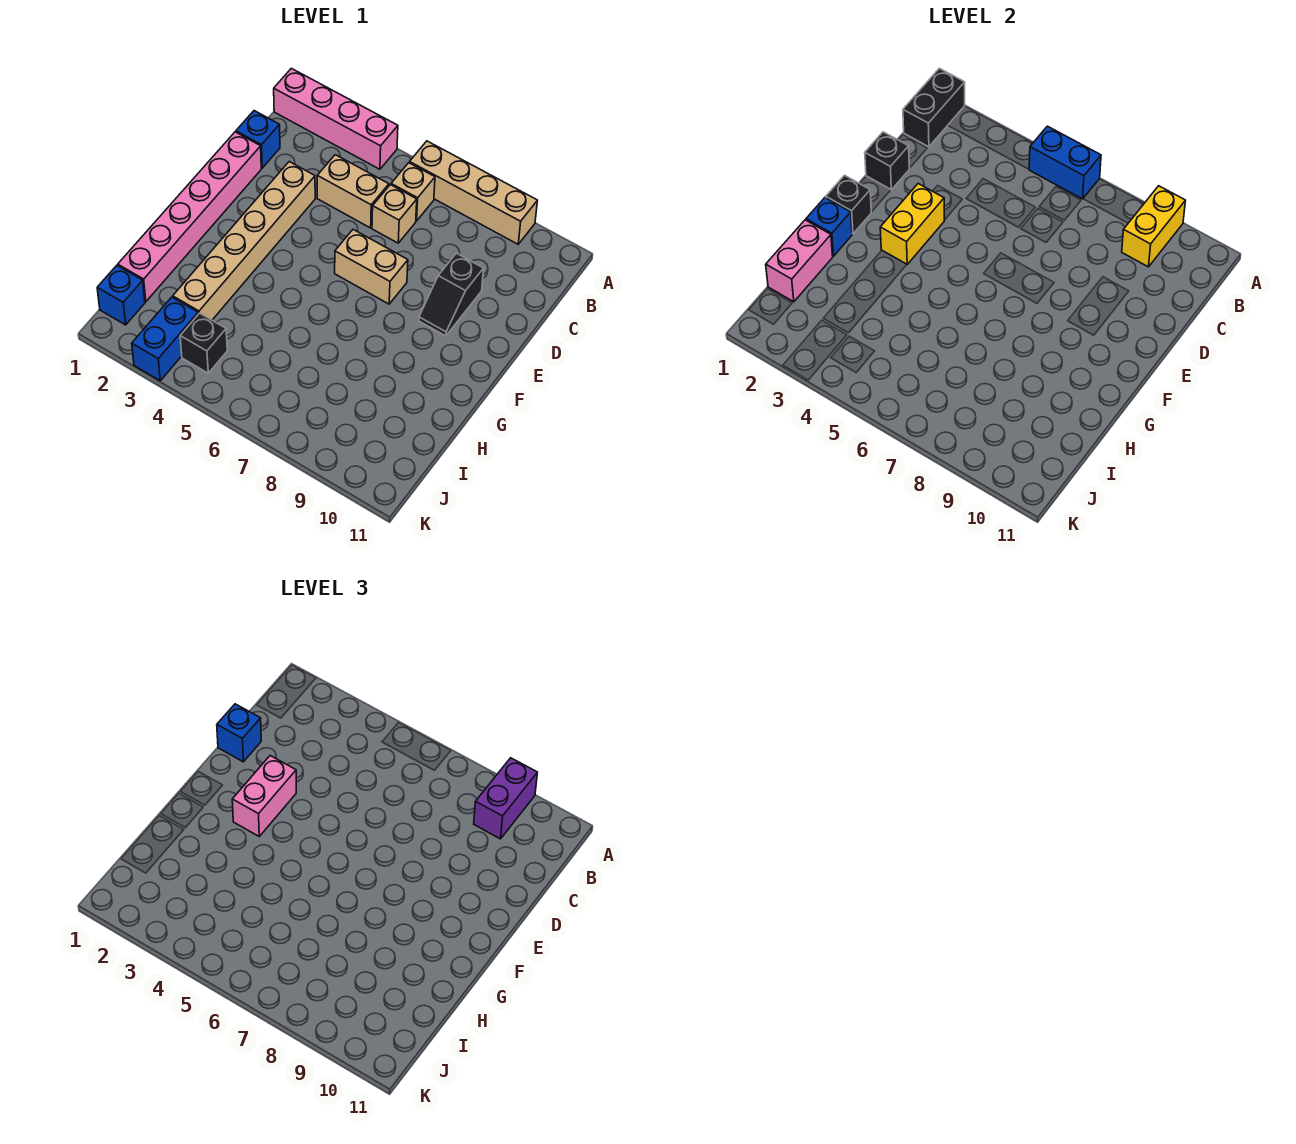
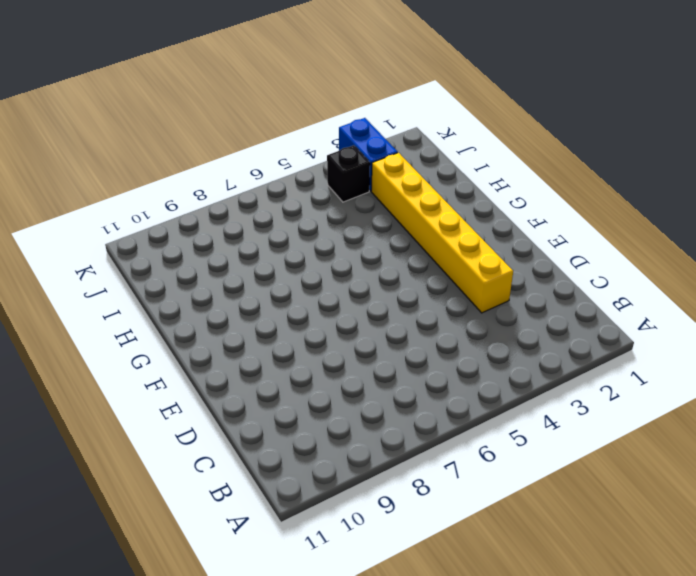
yellow brick D3:I3 level 1 -> tan brick D3:I3 level 1
none -> pink brick A1:A4 level 1
none -> tan brick A6:A9 level 1
none -> tan brick B6 level 1

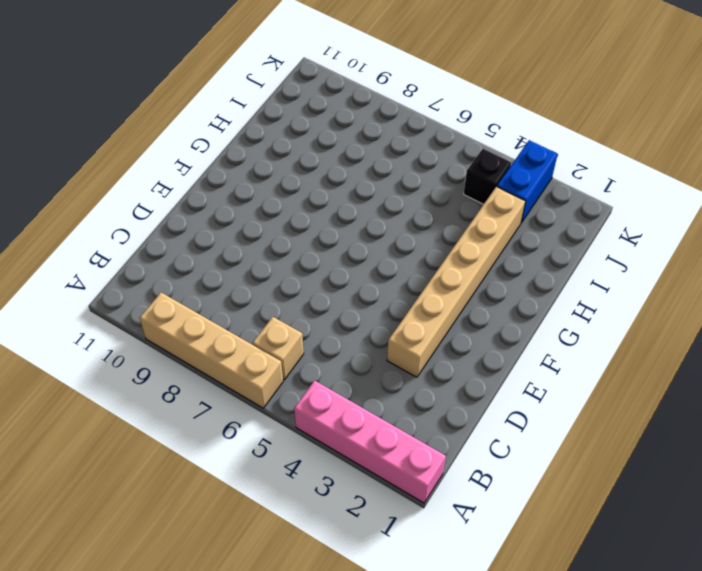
none -> blue brick C1 level 1
none -> tan brick C4:C5 level 1
none -> tan brick C6 level 1

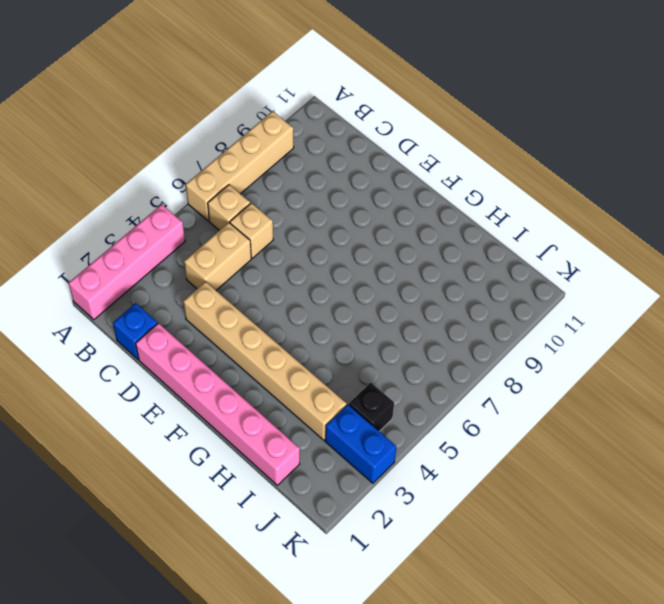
none -> black slope D9:E9 level 1 top D
none -> tan brick E6:E7 level 1
none -> blue brick J1 level 1

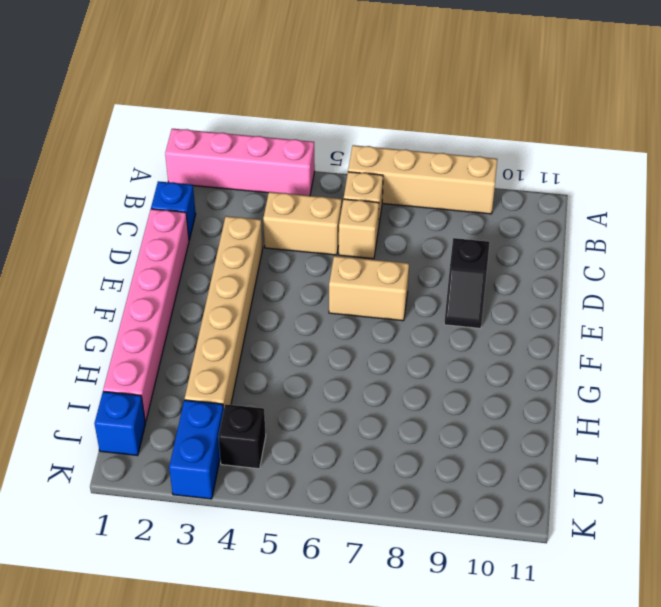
none -> black brick A1:B1 level 2
none -> blue brick A5:A6 level 2
none -> yellow brick A9:B9 level 2

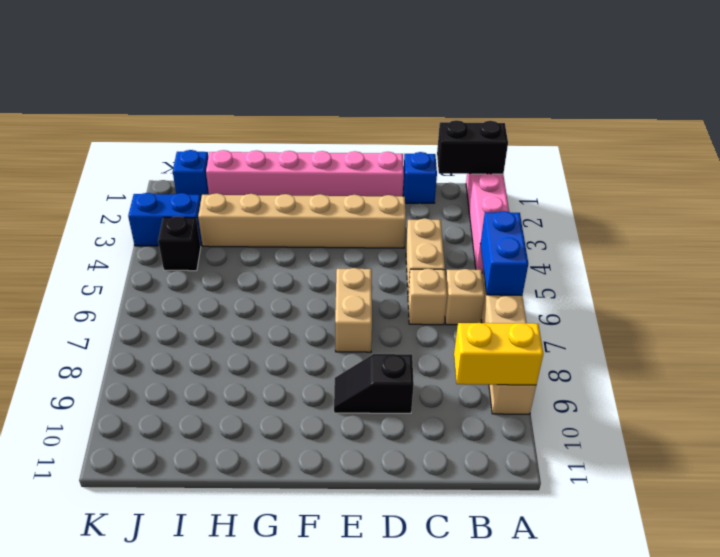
none -> black brick D1 level 2
none -> yellow brick E3:F3 level 2
none -> black brick F1 level 2

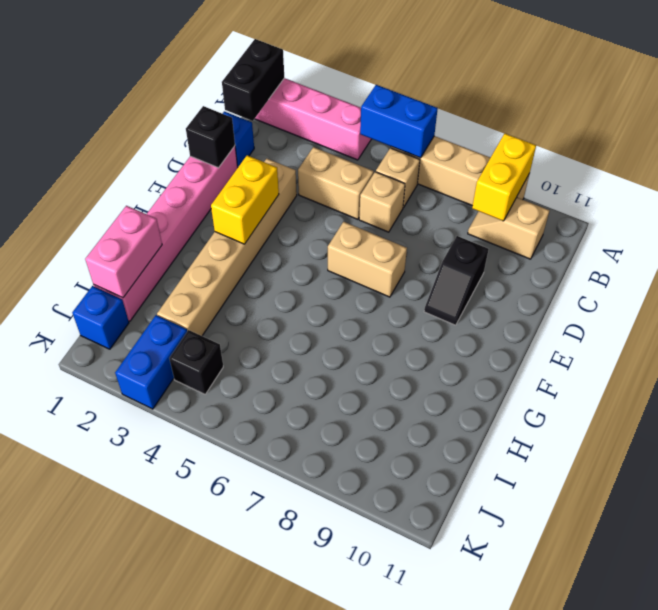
tan slope B9:B10 level 1 top 10 -> none
none -> black brick F1 level 2
none -> blue brick G1 level 2
none -> purple brick A9:B9 level 3

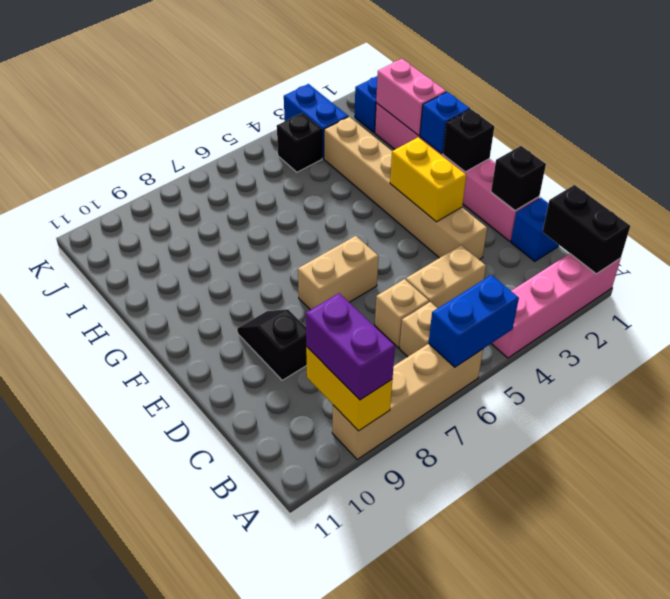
none -> blue brick D1 level 3
none -> pink brick E3:F3 level 3

